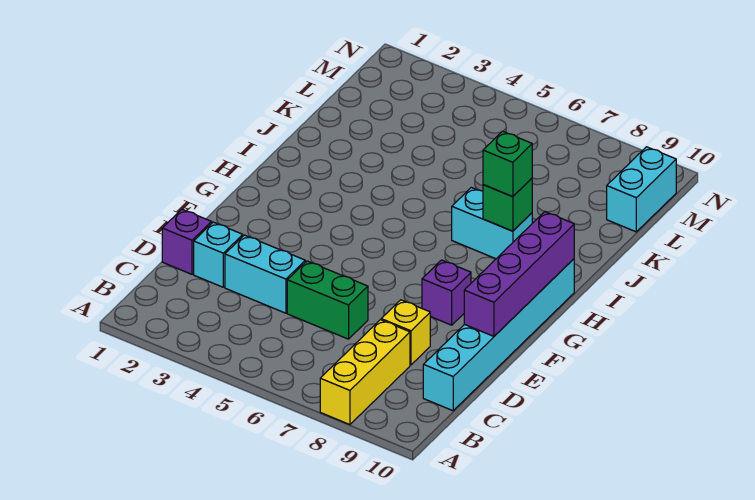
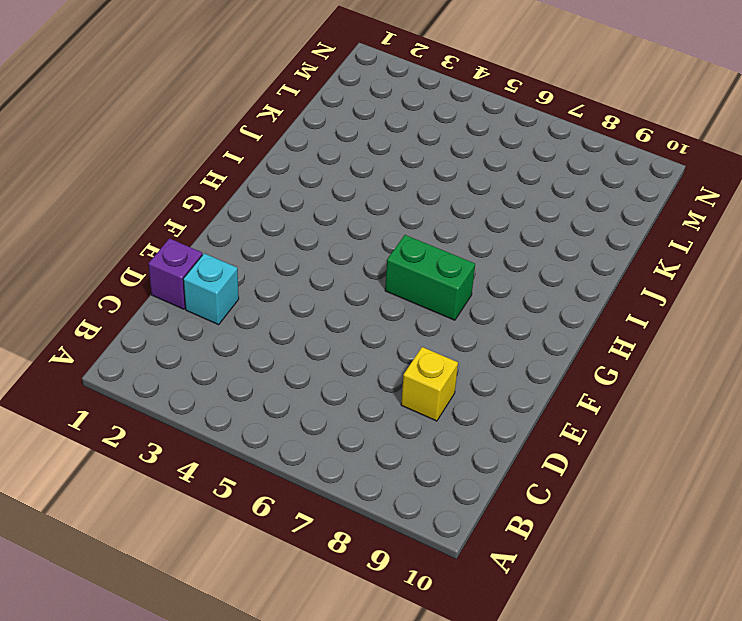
green brick G6:G7 level 1 -> green brick D5:D6 level 1
none -> yellow brick A8:C8 level 1
none -> cyan brick C10:H10 level 1
none -> cyan brick D3:D4 level 1

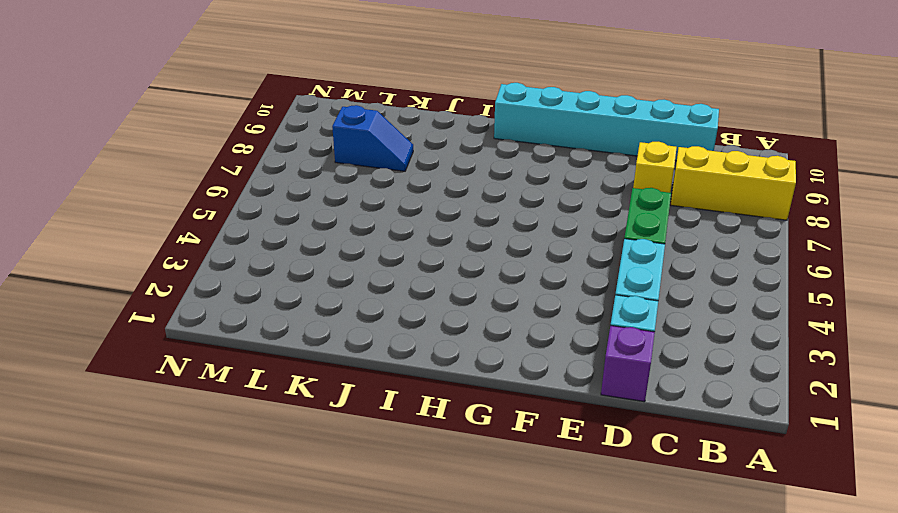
blue slope K8:L8 level 1 top L -> none
none -> purple brick F8 level 1
none -> cyan brick I7:I8 level 1
none -> cyan brick L10:M10 level 1

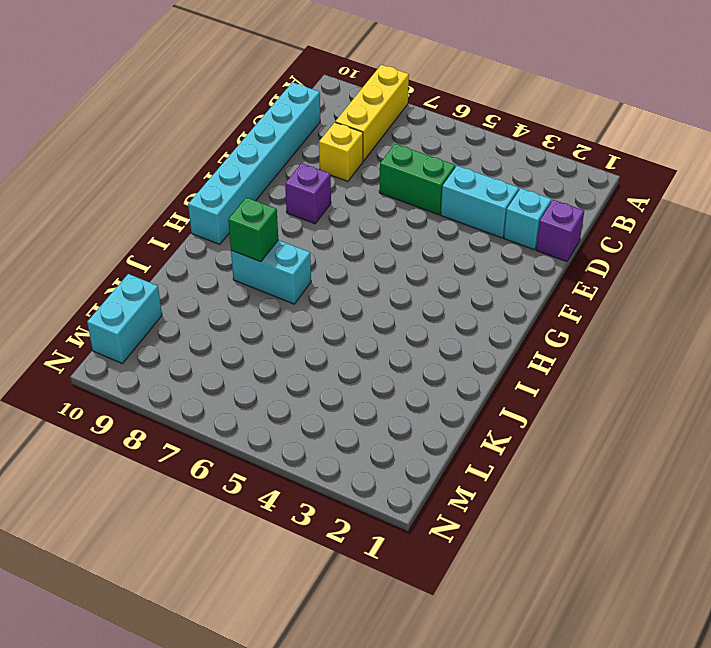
none -> purple brick E10:H10 level 2
none -> green brick I8 level 3

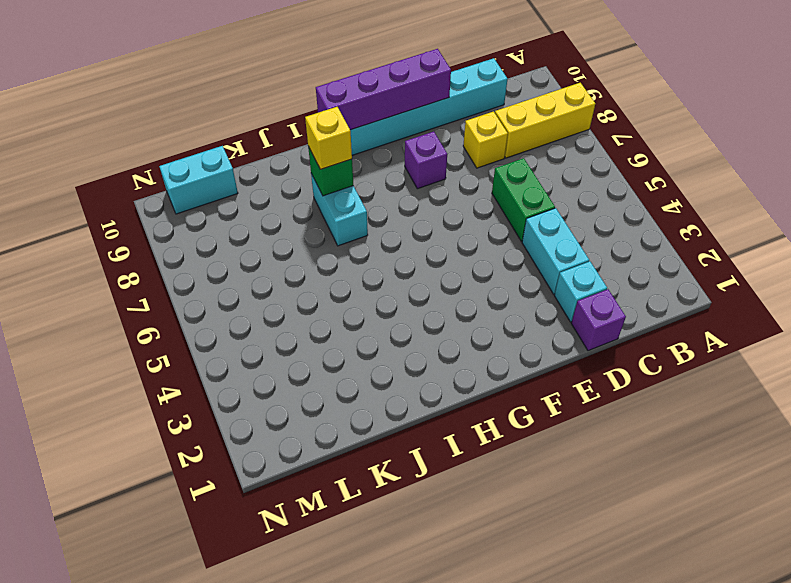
yellow brick I8 level 3 -> green brick I8 level 3

